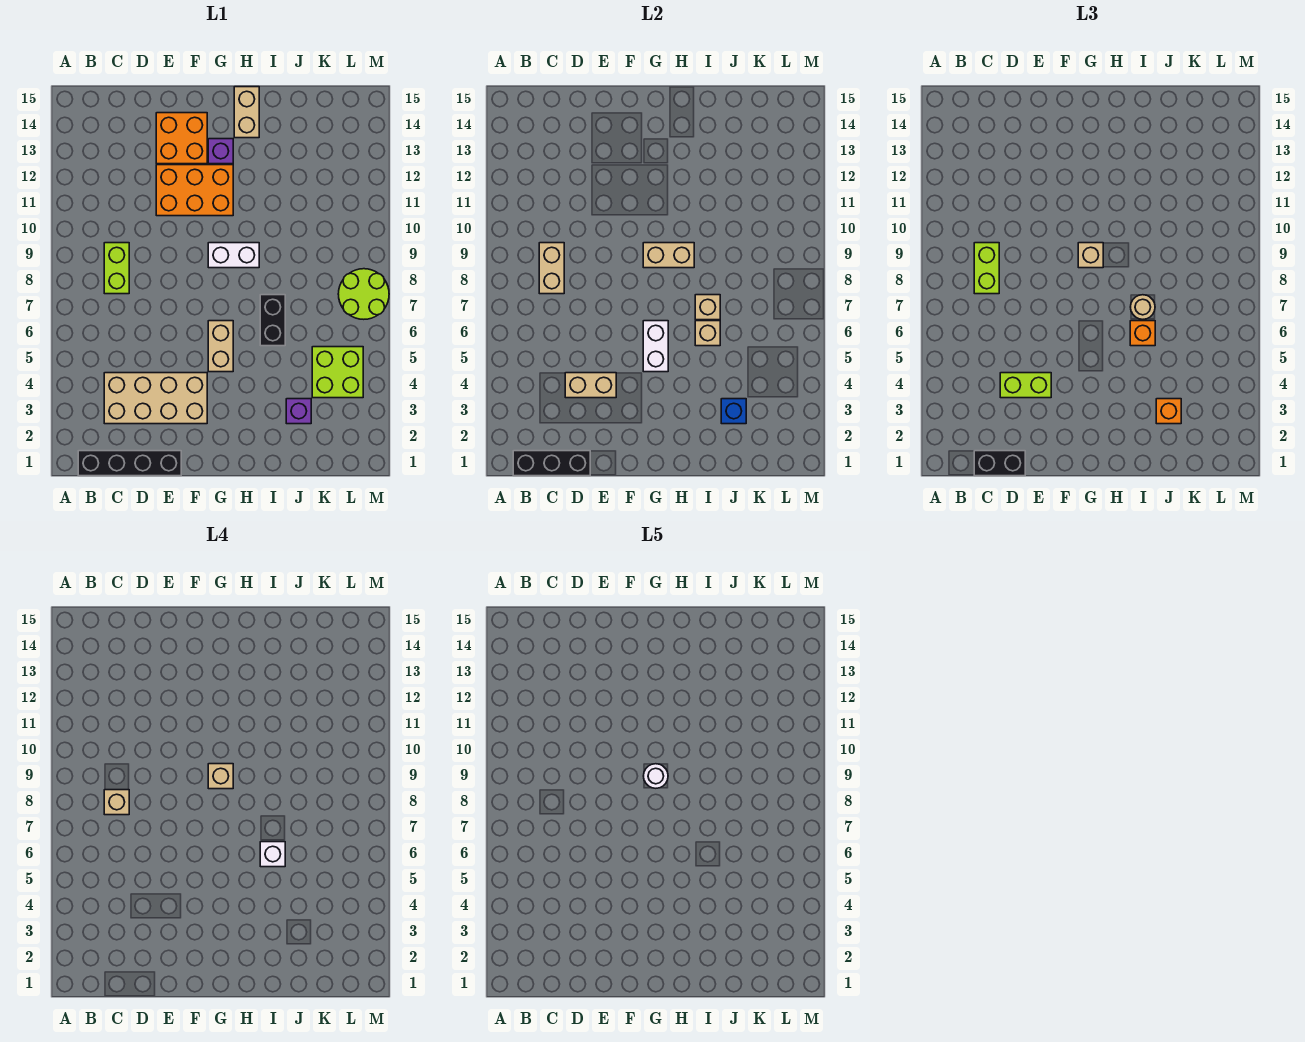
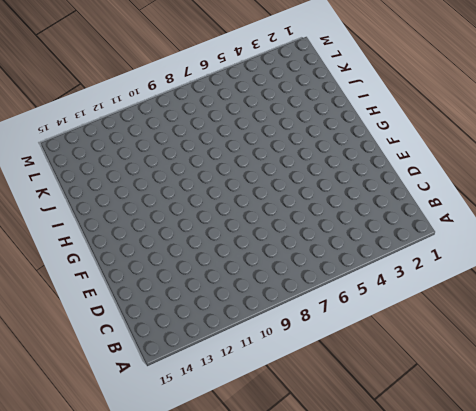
none -> black brick B1:E1 level 1
none -> tan brick C3:F4 level 1
none -> lime brick C8:C9 level 1
none -> orange brick E11:G12 level 1

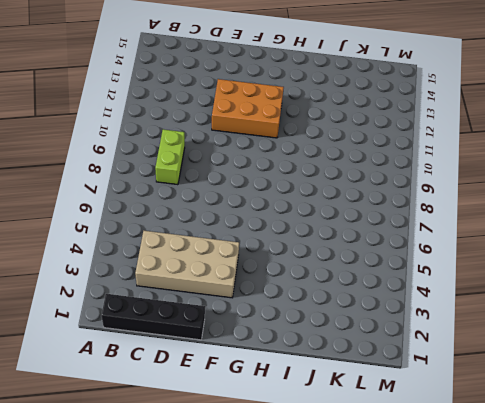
none -> orange brick E13:F14 level 1
none -> tan brick G5:G6 level 1
none -> white brick G9:H9 level 1
none -> purple brick G13 level 1

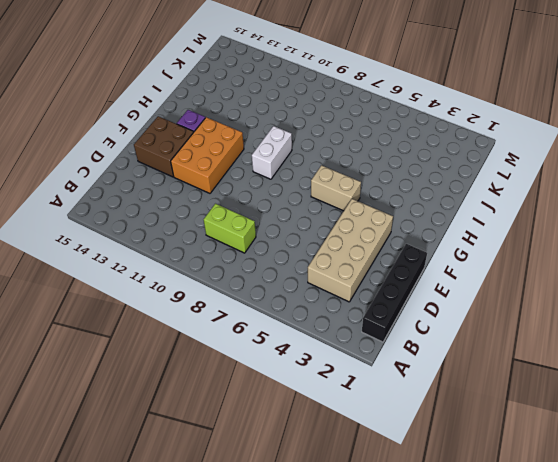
brown brick E13:F14 level 1 -> orange brick E13:F14 level 1
none -> tan brick H14:H15 level 1
none -> black brick I6:I7 level 1
none -> purple brick J3 level 1
none -> lime brick K4:L5 level 1

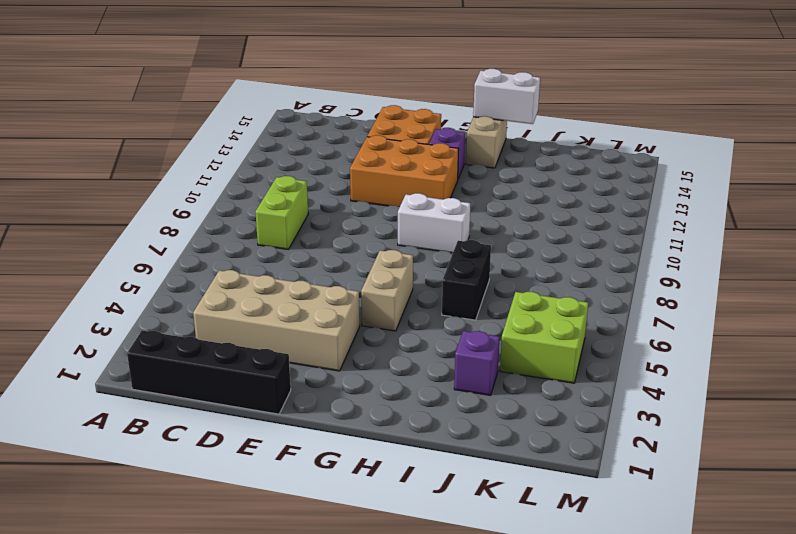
white brick H15:I15 level 2 -> white brick G5:G6 level 2
none -> lime round brick L7:M8 level 1
none -> black brick B1:D1 level 2
none -> tan brick C8:C9 level 2
none -> tan brick D4:E4 level 2

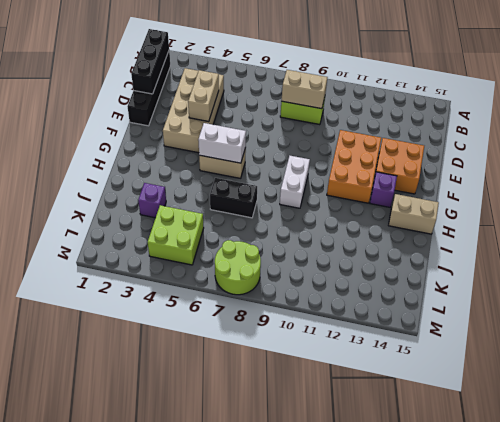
none -> tan brick G9:H9 level 2
none -> tan brick I6 level 2
none -> tan brick I7 level 2
none -> blue brick J3 level 2

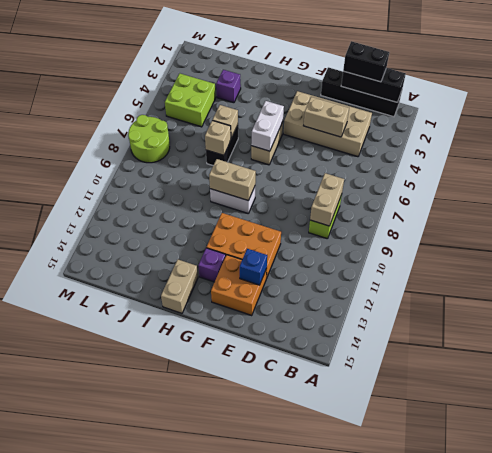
blue brick E13 level 2 -> blue brick J3 level 2
none -> lime brick C8:C9 level 3
none -> lime brick D4:E4 level 3
none -> tan brick G9 level 3
none -> orange brick I6 level 3

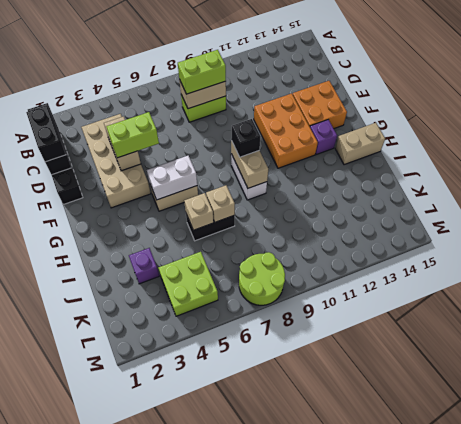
lime brick E4:E5 level 3 -> lime brick D4:E4 level 3
black brick G9 level 3 -> tan brick G9 level 3
none -> blue brick J3 level 2
none -> orange brick I6 level 3
none -> tan round brick I7 level 3
none -> orange brick J3 level 3

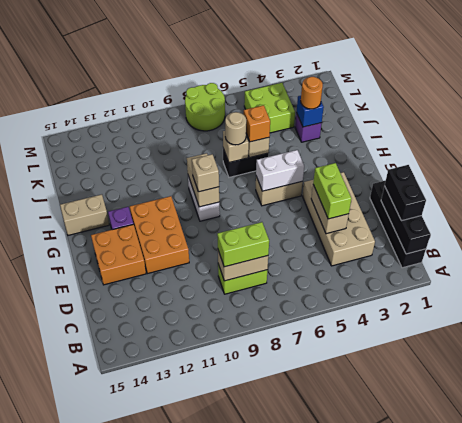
orange round brick J3 level 3 -> orange brick J3 level 3
none -> tan brick C8 level 4
none -> tan brick G9 level 4
none -> white brick I6 level 4
none -> white round brick G9 level 5

